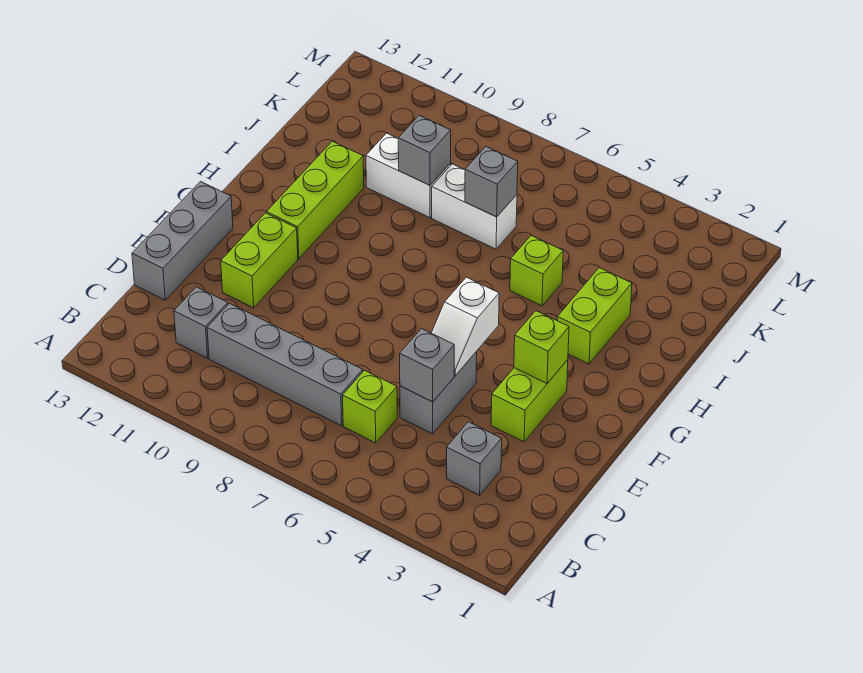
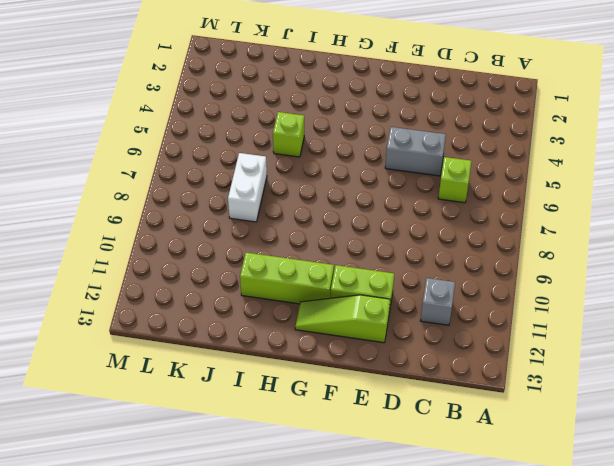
lime slope E12:G12 level 1 top E -> none
none -> grey brick C3 level 1
none -> grey brick C7:C10 level 1
none -> grey brick D13:F13 level 1

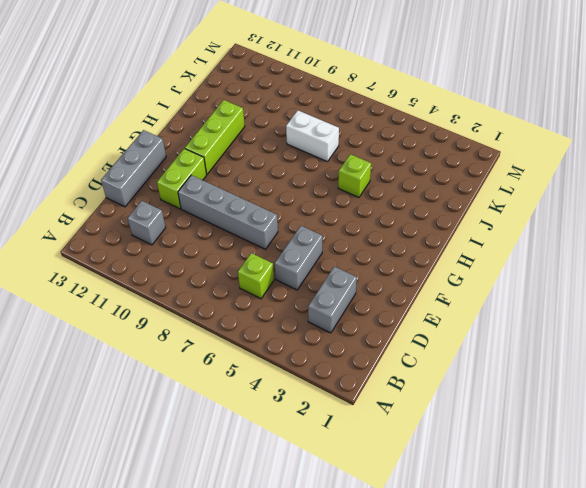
grey brick C3:D3 level 1 -> grey brick C3 level 1
grey brick E7:E10 level 1 -> grey brick C7:C10 level 1
none -> lime brick E3:F3 level 1
none -> lime brick H3:I3 level 1
none -> white brick J9:J10 level 1

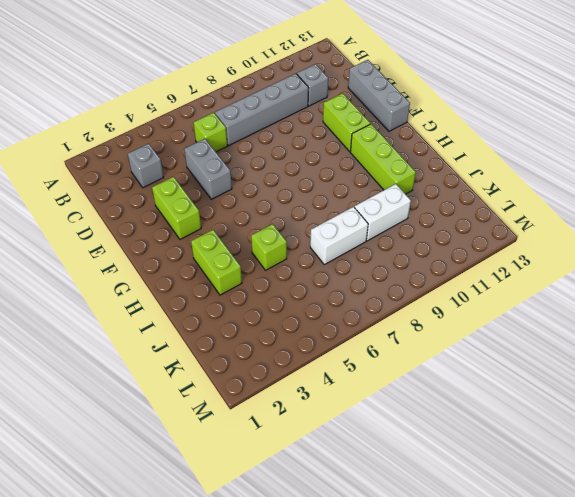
none -> grey brick D5 level 2
none -> white slope E5:F5 level 2 top F
none -> lime brick F3 level 2

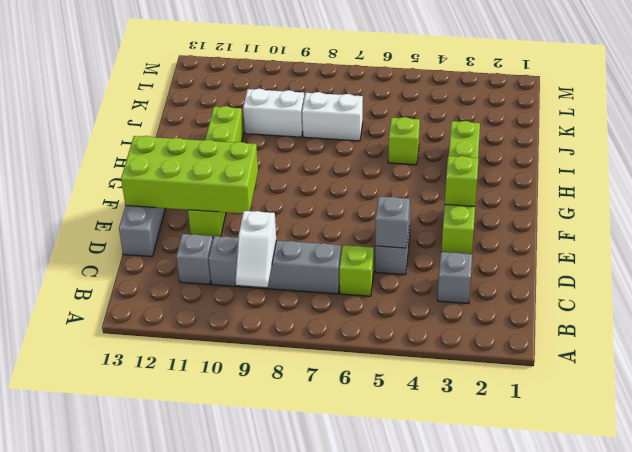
white slope B9:C9 level 2 top C -> white slope E5:F5 level 2 top F
lime brick E10:F13 level 2 -> none
none -> grey brick J7 level 2
none -> grey brick J9 level 2

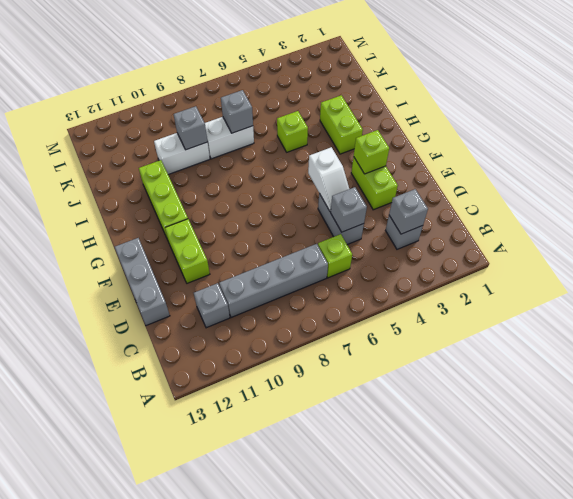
grey brick C3 level 2 -> none

